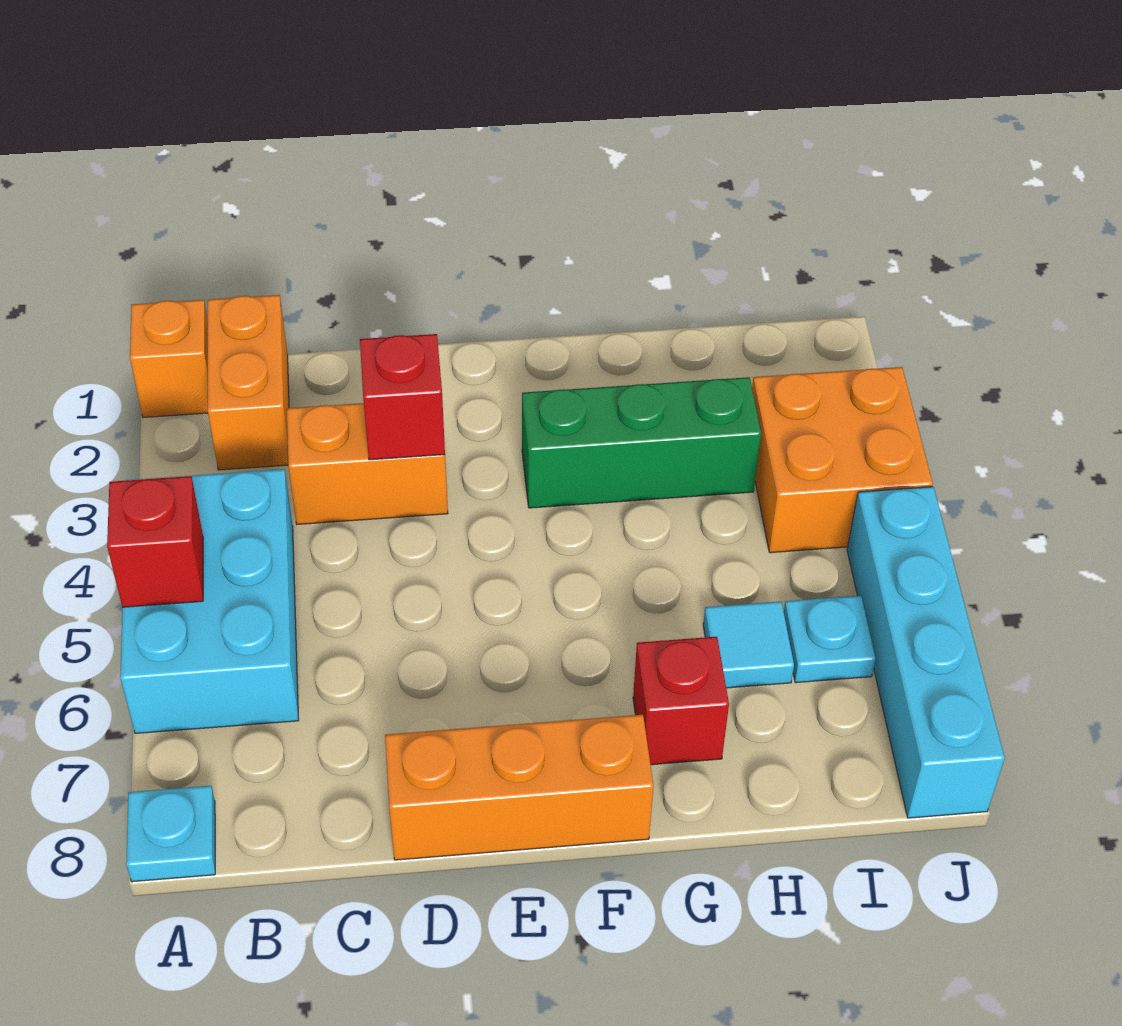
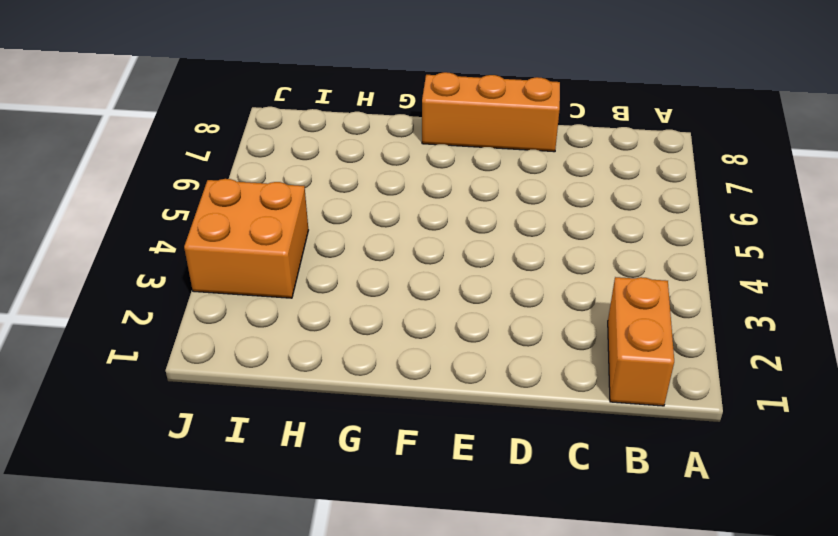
none -> orange brick A1 level 1
none -> cyan brick A4:B6 level 1
none -> cyan plate A8 level 1

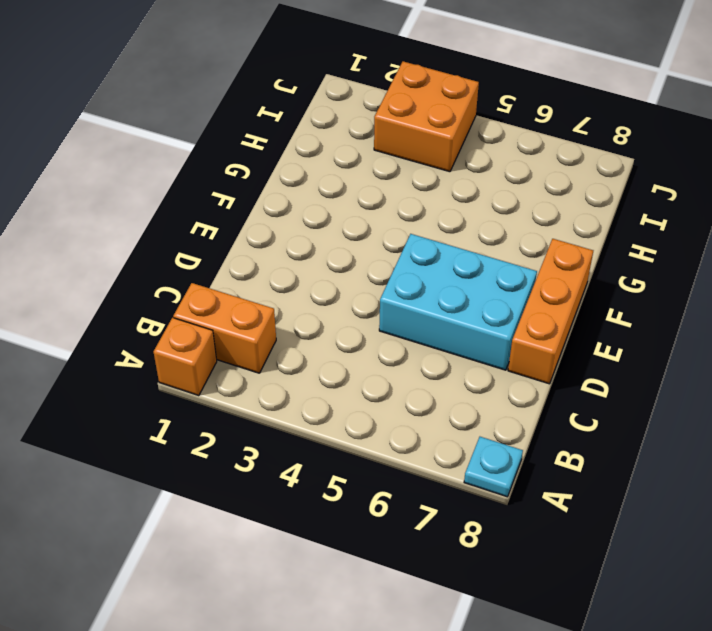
cyan brick D5:E7 level 1 -> cyan brick A4:B6 level 1
none -> orange brick C3:D3 level 1
none -> green brick F3:H3 level 1
none -> red brick G7 level 1

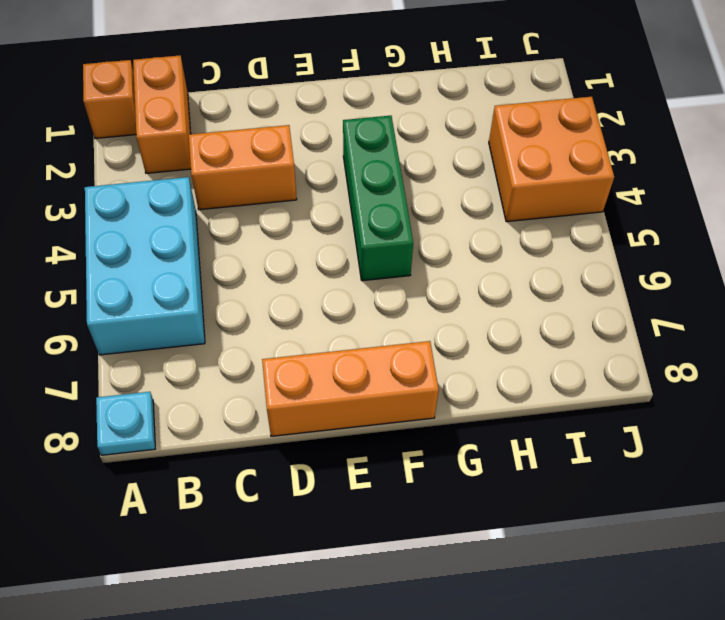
green brick F3:F5 level 1 -> green brick F3:H3 level 1
none -> red brick G7 level 1
none -> cyan tile H6 level 1
none -> cyan plate I6 level 1

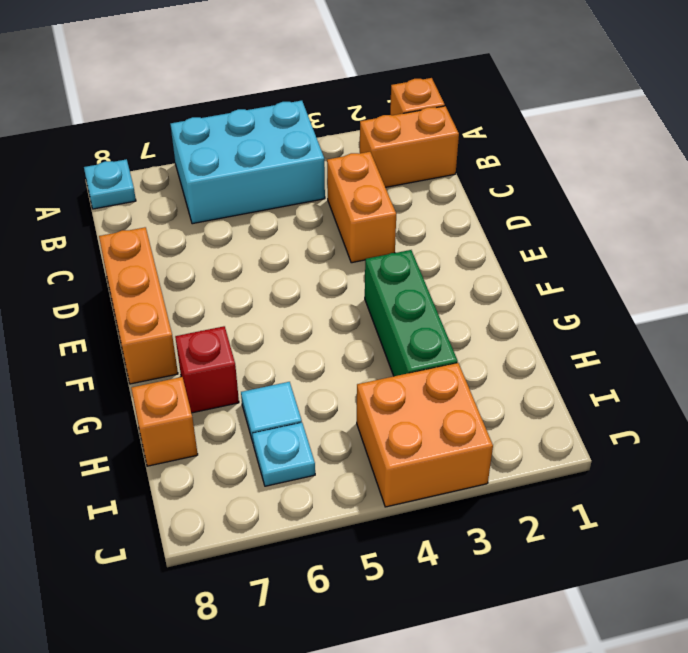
orange brick H8 level 1 -> none
none -> cyan brick J5:J8 level 1
none -> red brick A5 level 2
none -> red brick D3 level 2

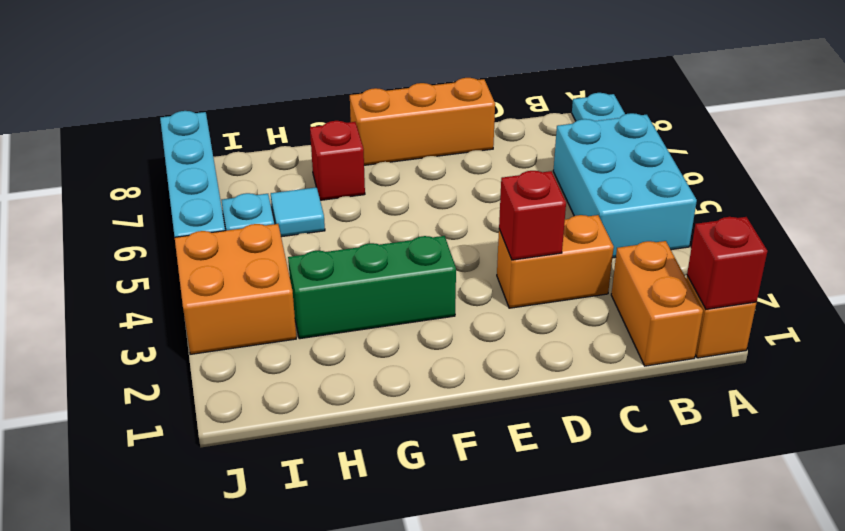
red brick A1 level 2 -> red brick A5 level 2

